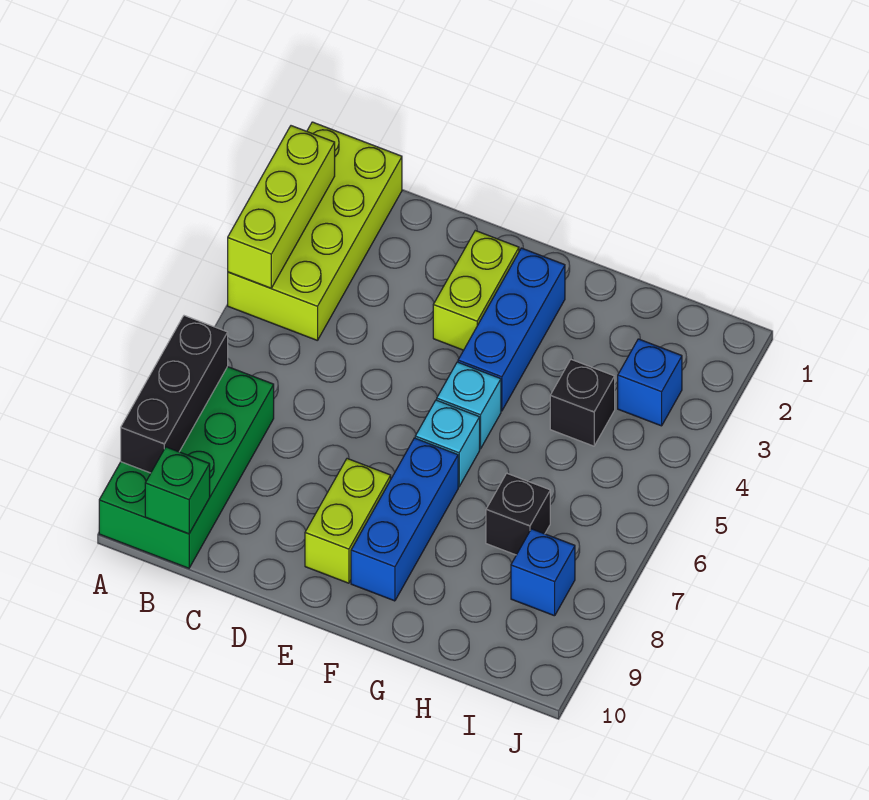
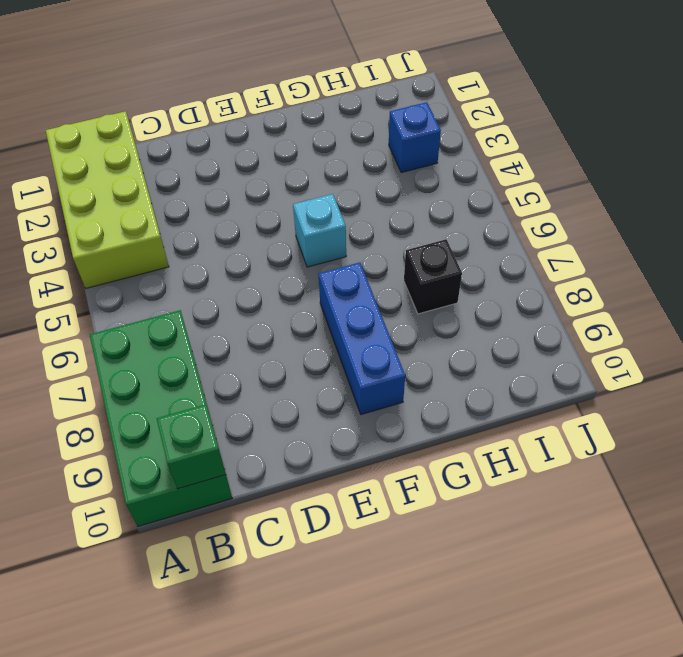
none -> lime brick E2:E3 level 1
none -> lime brick E8:E9 level 1
none -> blue brick F2:F4 level 1

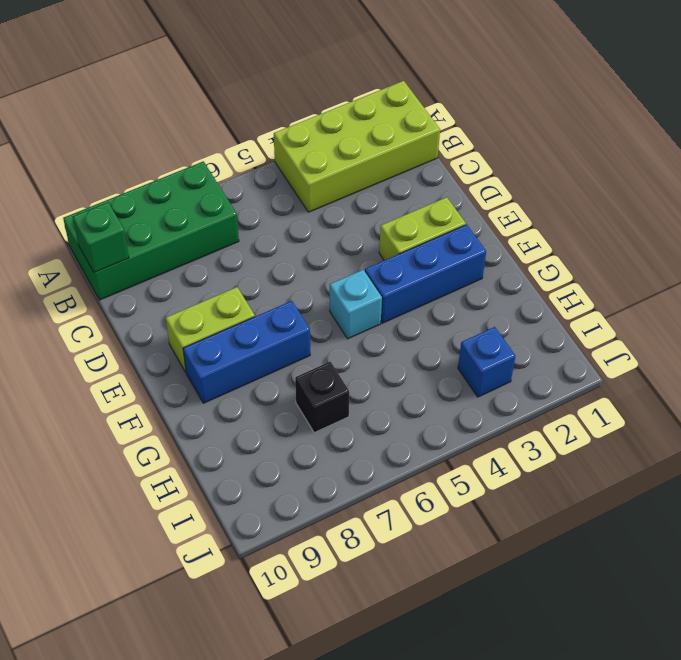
none -> cyan brick F6 level 1
none -> black brick H4 level 1
none -> blue brick I8 level 1

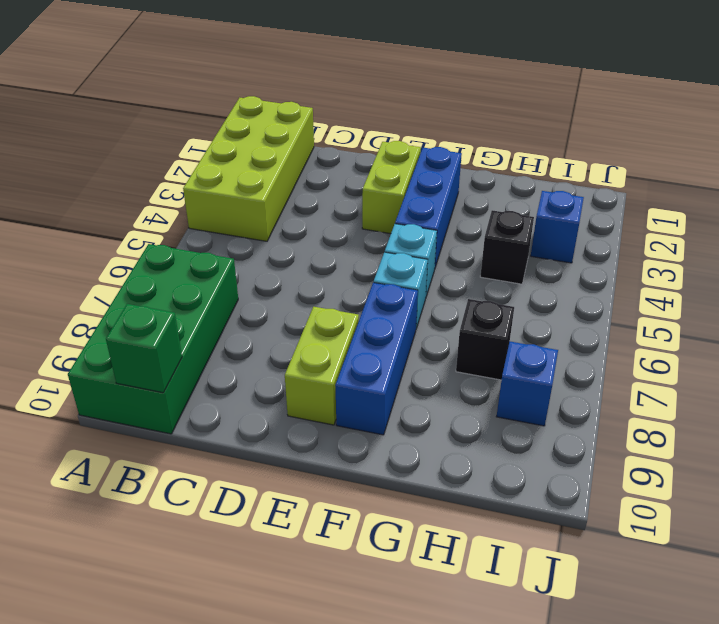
none -> lime brick A2:A4 level 2
none -> black brick A7:A9 level 2

